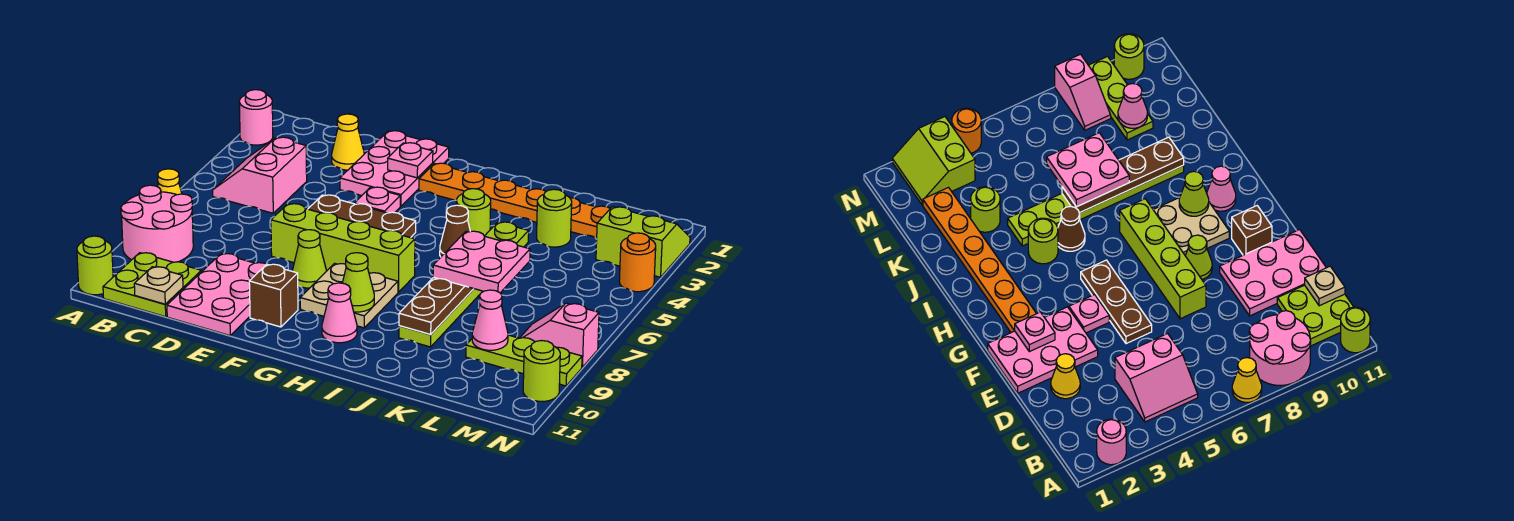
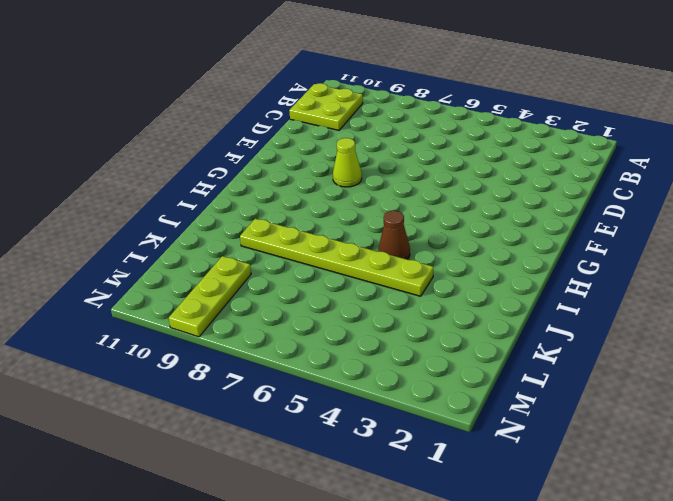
none -> pink round brick A2 level 1
none -> yellow cone A7 level 1
none -> pink round brick A8:B9 level 1
none -> lime round brick A11 level 1

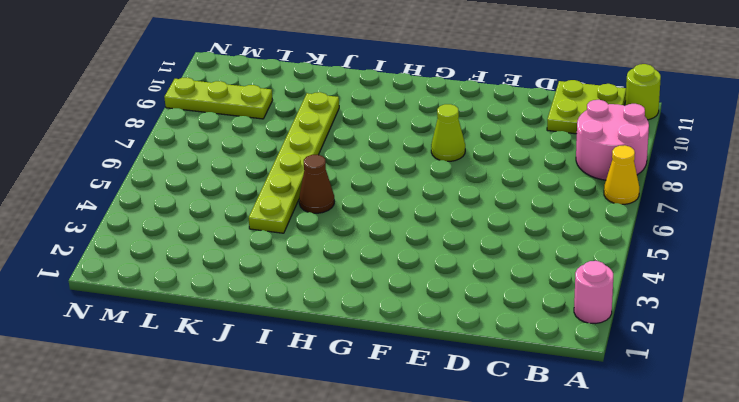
none -> pink slope B4:C5 level 1 top C
none -> yellow cone D2 level 1
none -> pink plate D9:E11 level 1
none -> pink plate E1:F3 level 1

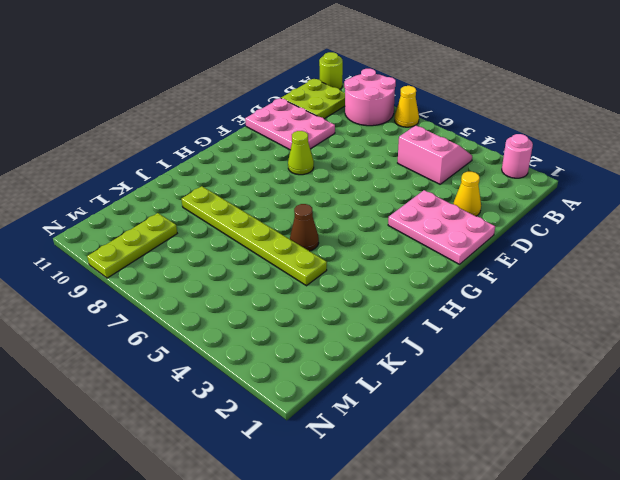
none -> brown plate E5:G5 level 1
none -> lime brick E7:H7 level 1
none -> pink plate F4 level 1
none -> brown brick F10 level 1

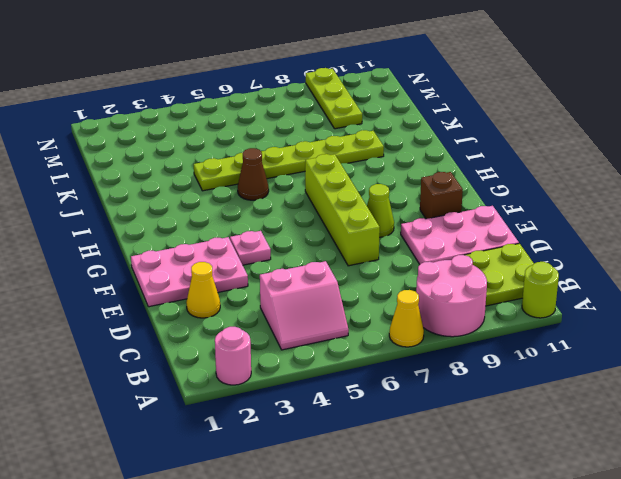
none -> brown plate E5:G5 level 1
none -> orange plate G2:L2 level 1
none -> tan plate G8:H9 level 1
none -> pink cone H10 level 1

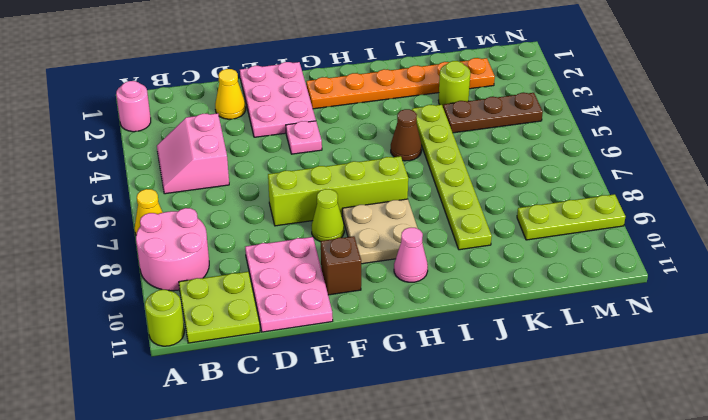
brown plate K4:M4 level 1 -> brown plate E5:G5 level 1
none -> lime round brick I4 level 1
none -> lime slope M2:N3 level 1 top 3
none -> pink slope M8:N8 level 1 top N
none -> orange round brick N4 level 1

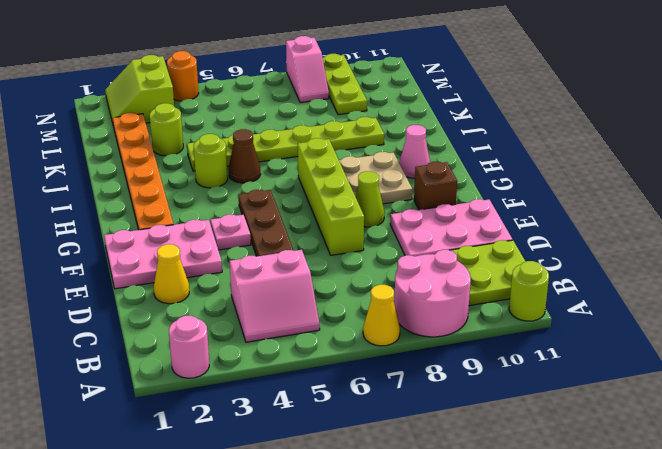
none -> lime round brick N10 level 1
none -> tan plate C11 level 2
none -> pink plate F2 level 2
none -> lime cone H9 level 2

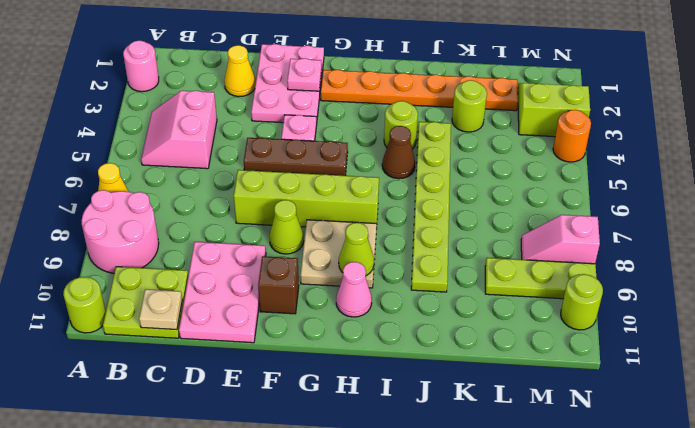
none -> brown plate J6:J9 level 2
none -> pink cone L9 level 2
none -> pink plate J6:K7 level 3

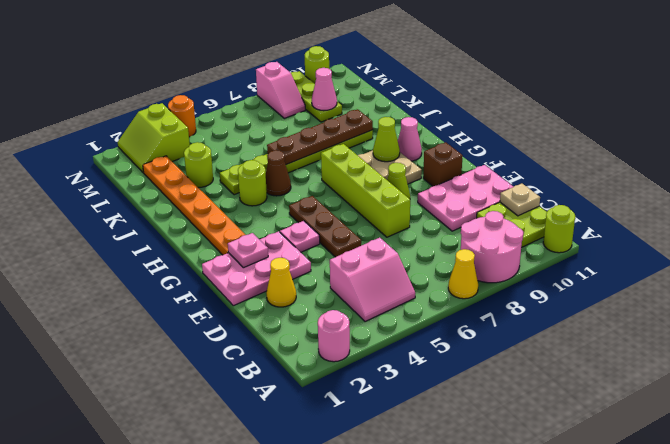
none -> pink plate J6:K7 level 3

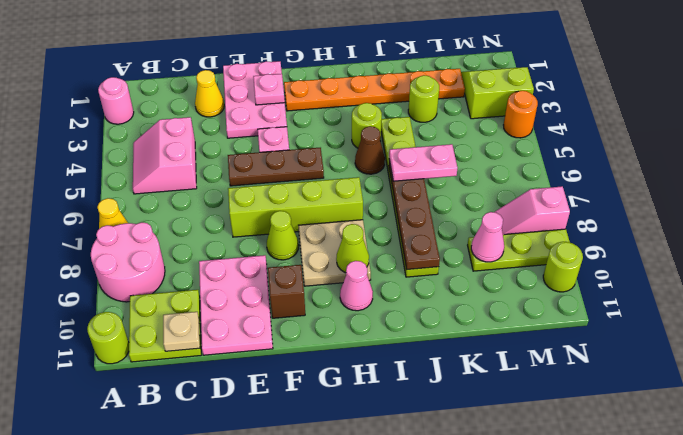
pink plate J6:K6 level 3 -> pink plate J6:K7 level 3

